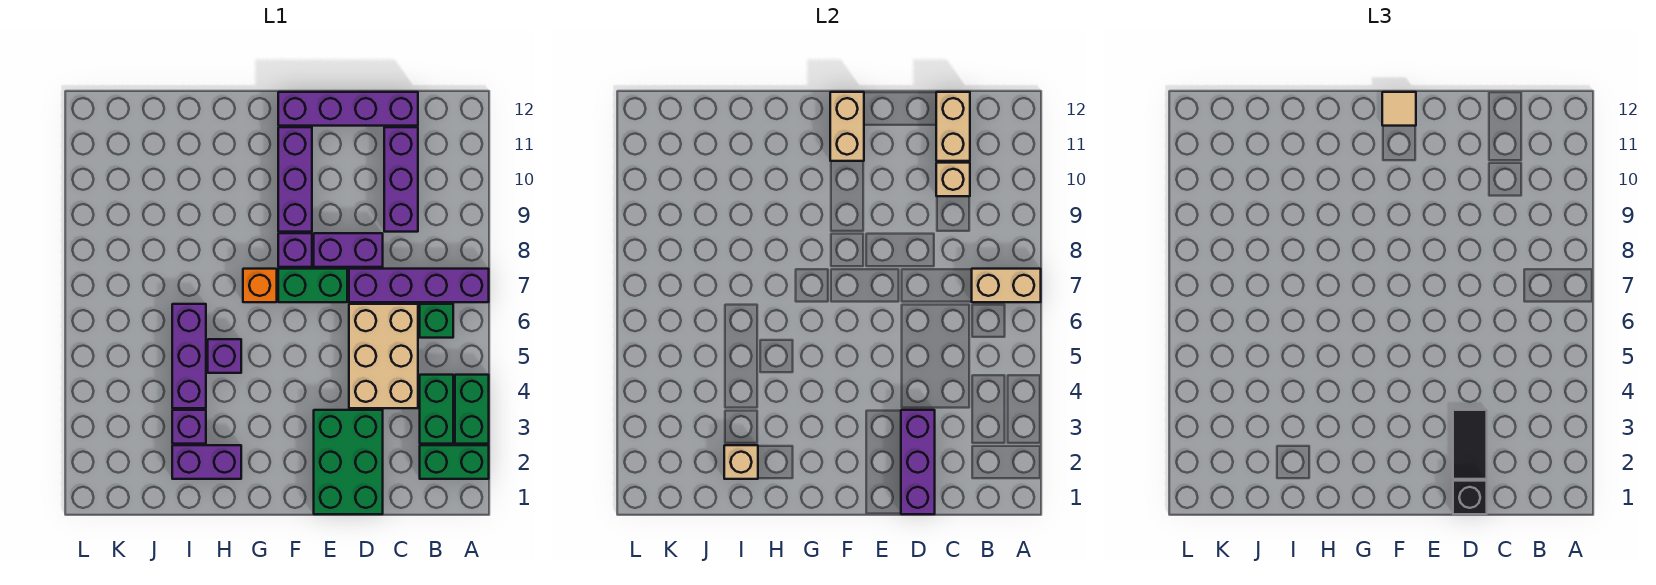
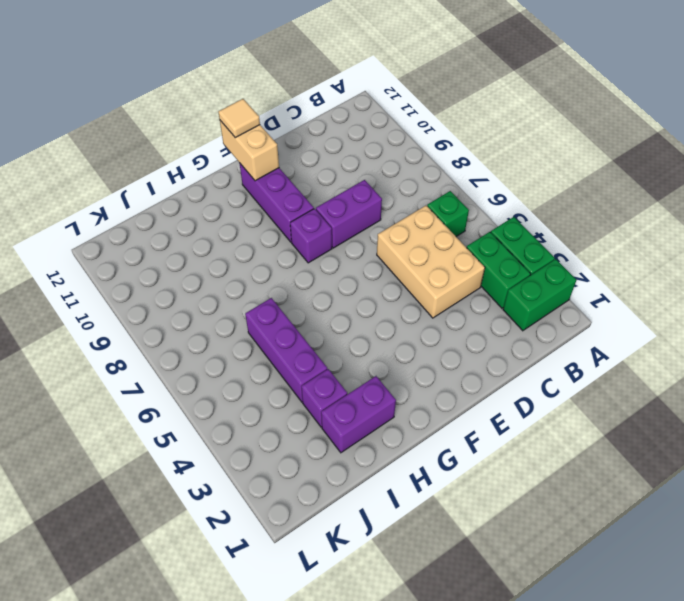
none -> purple brick A7:D7 level 1
none -> purple brick C9:C11 level 1
none -> purple brick C12:F12 level 1

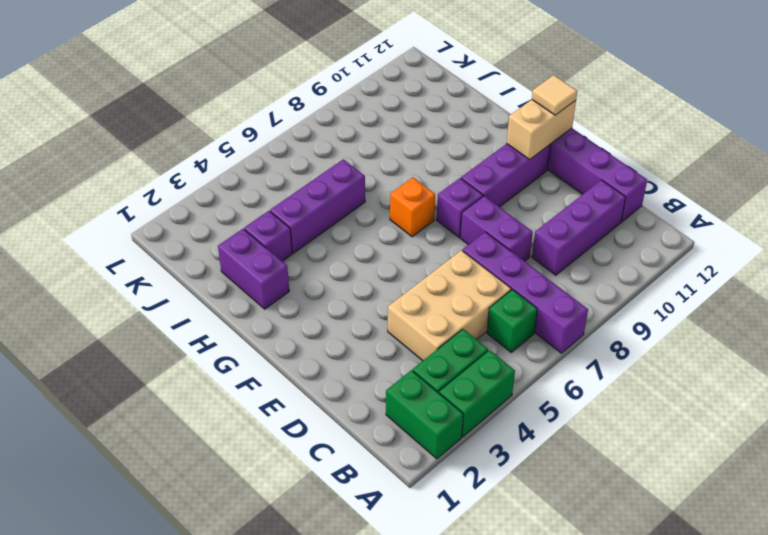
none -> green brick D1:E3 level 1
none -> green brick E7:F7 level 1
none -> purple brick H5 level 1

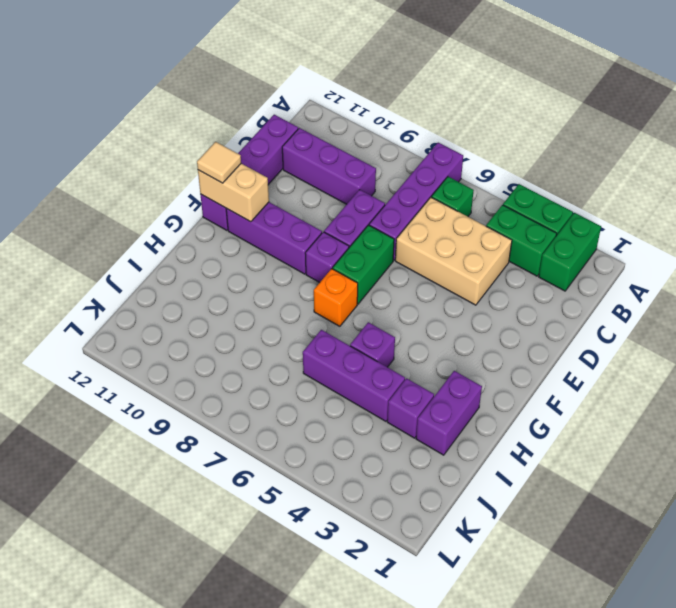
none -> green brick D1:E3 level 1
none -> tan brick A7:B7 level 2
none -> tan brick C10 level 2

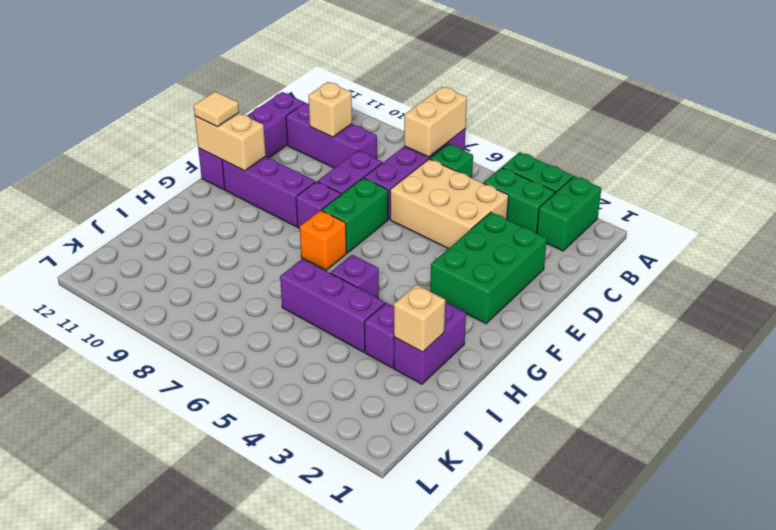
green brick D2:F3 level 1 -> green brick D1:E3 level 1
none -> tan brick C11:C12 level 2
none -> purple brick D1:D3 level 2
none -> black brick D1 level 3

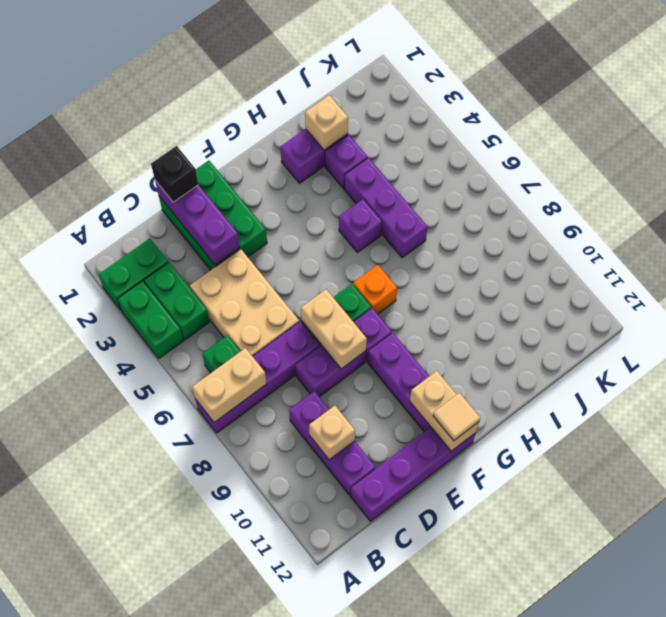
tan brick E7:E8 level 2 -> tan brick C11:C12 level 2
none -> black tile D2:D3 level 3

